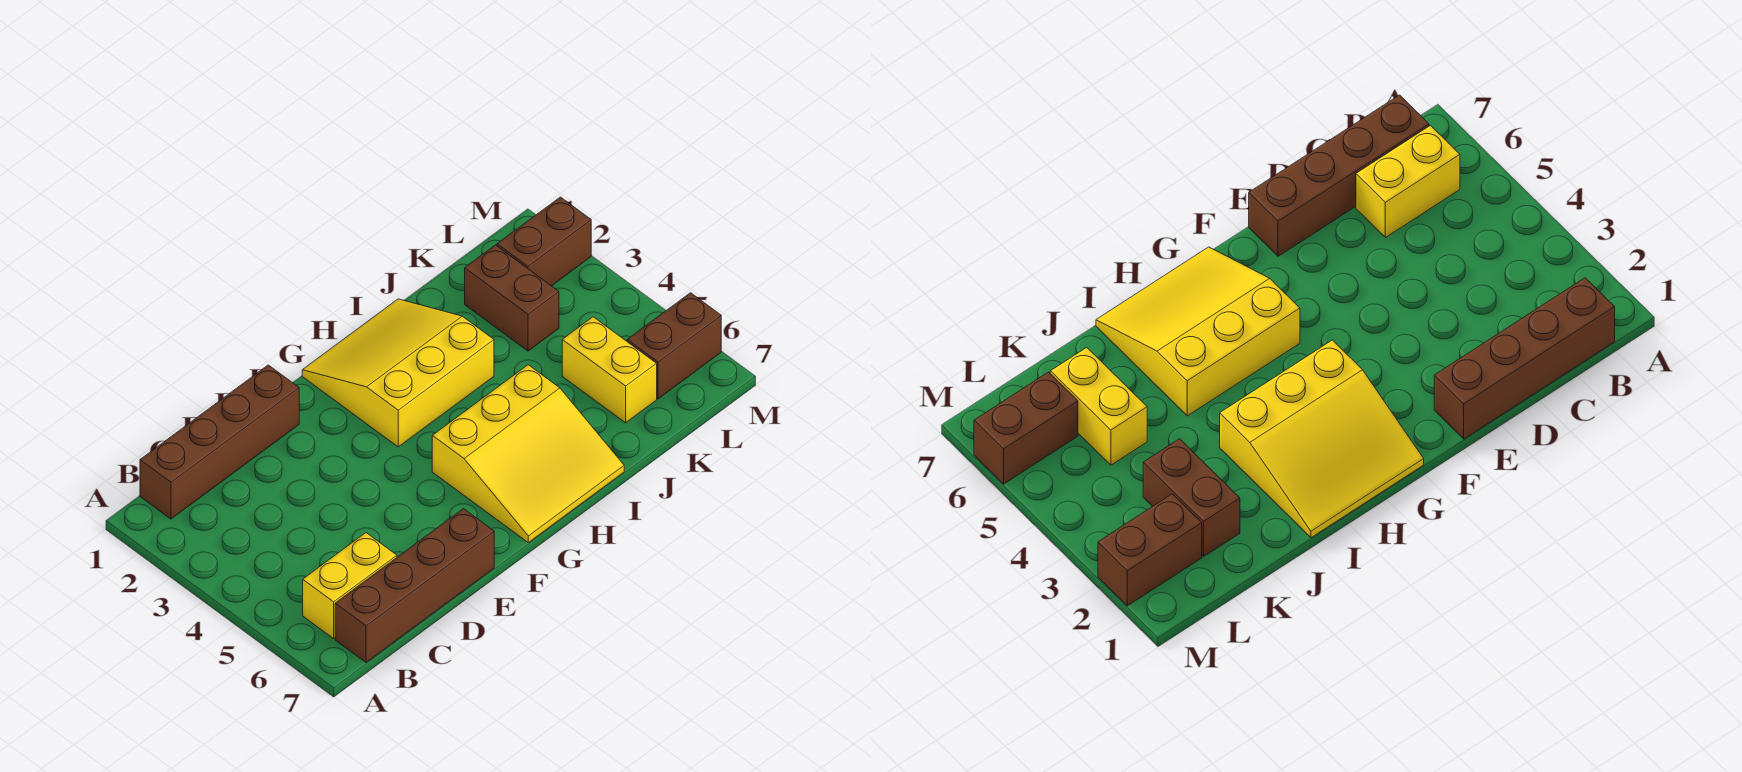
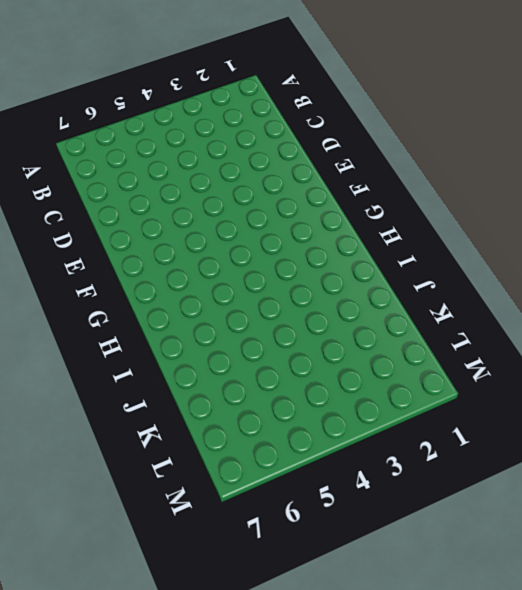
none -> brown brick B1:E1 level 1
none -> yellow brick B6:C6 level 1

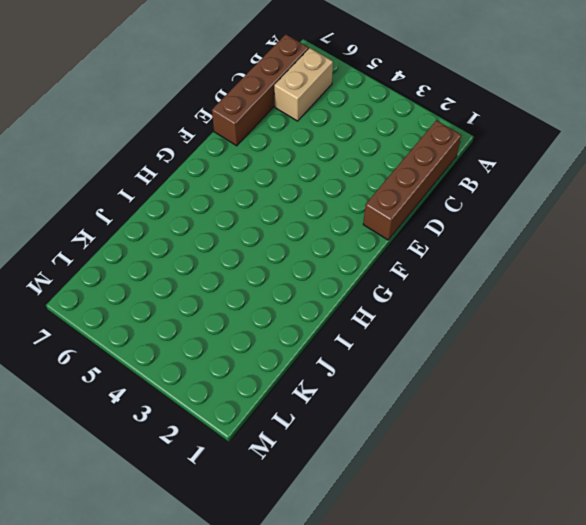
tan brick B6:C6 level 1 -> yellow brick B6:C6 level 1
none -> yellow slope G1:I3 level 1 top 3
none -> yellow slope G5:I7 level 1 top 5

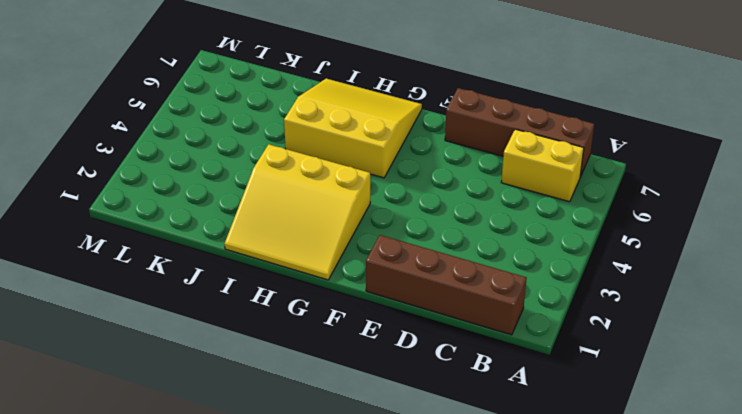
none -> brown brick K2:K3 level 1
none -> yellow brick K5:K6 level 1

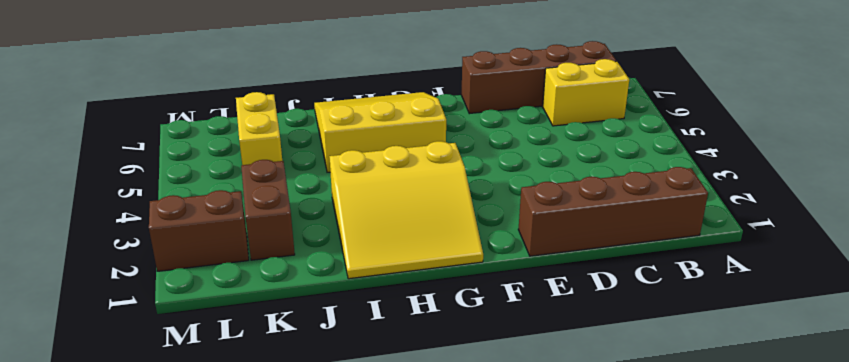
none -> brown brick L6:M6 level 1

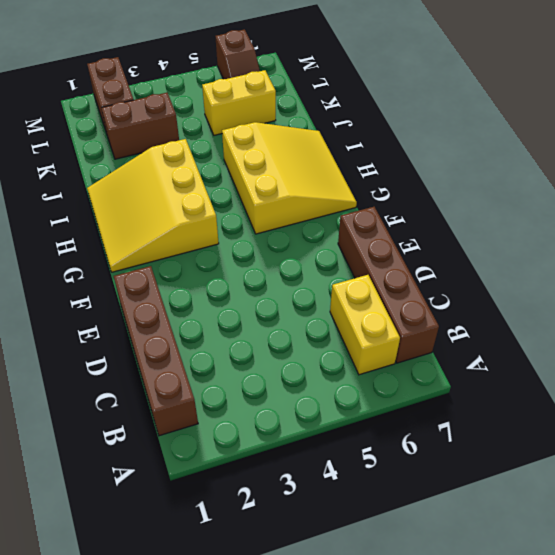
brown slope L6:M6 level 1 top M -> brown brick L6:M6 level 1

